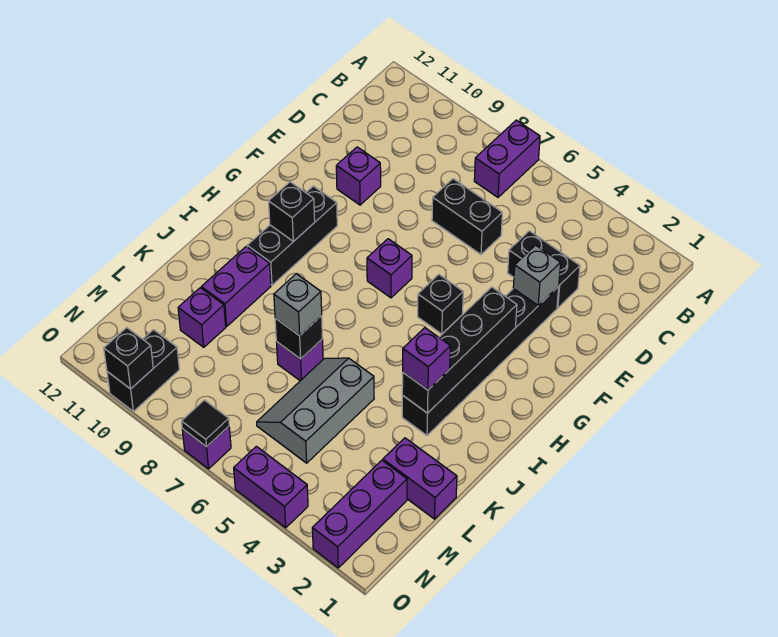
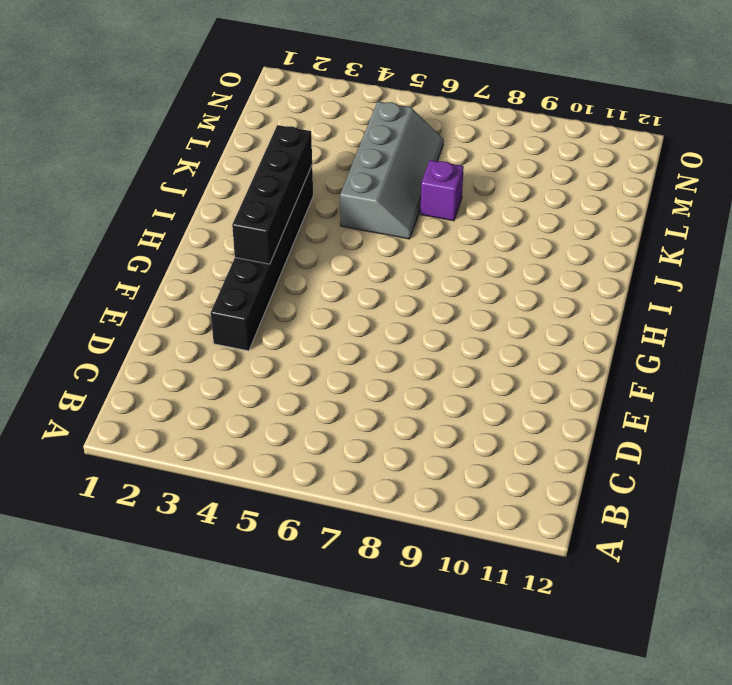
grey slope J5:M6 level 1 top 5 -> grey slope K5:M6 level 1 top 5
none -> purple brick A7:B7 level 1
none -> black brick D3:D4 level 1
none -> black brick D6:D7 level 1

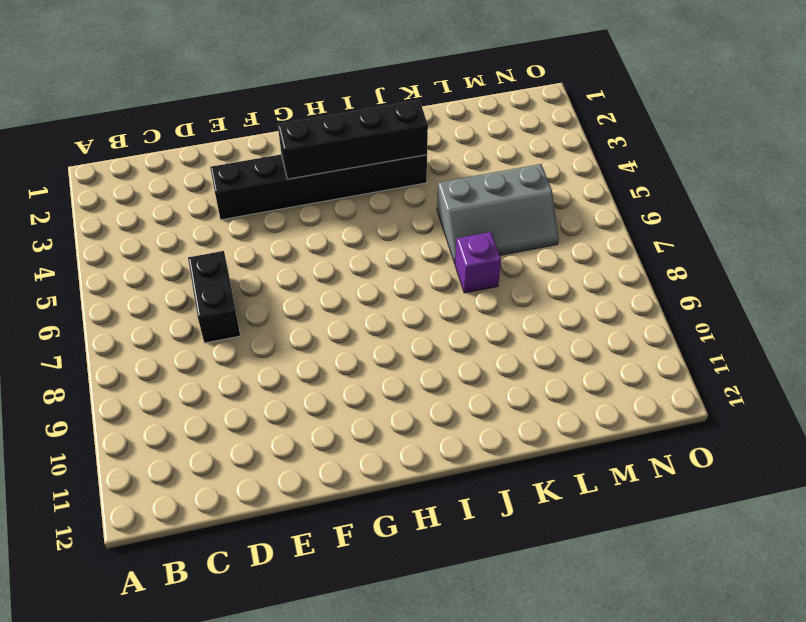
none -> purple brick A7:B7 level 1
none -> black brick D3:D4 level 1
none -> purple brick E10 level 1

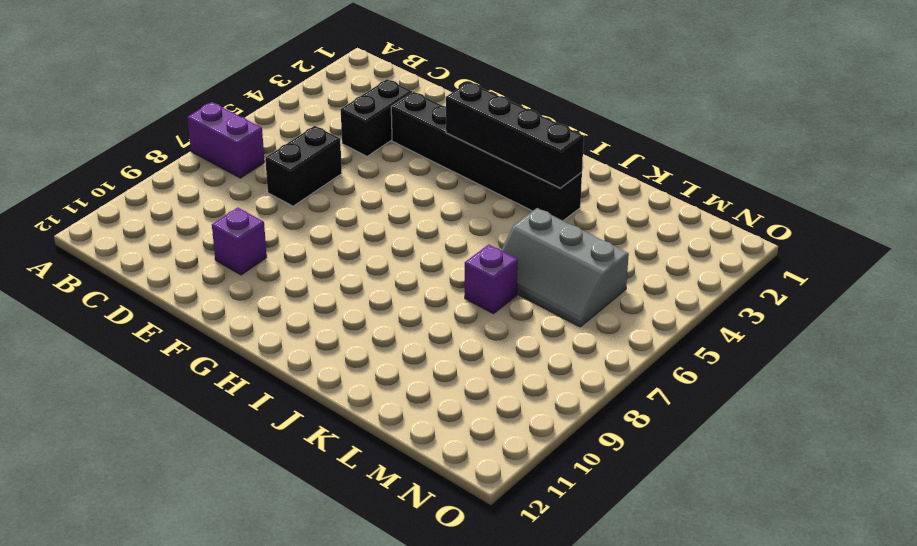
none -> black brick G5 level 1
none -> purple brick G7 level 1
none -> black brick G10:I10 level 1

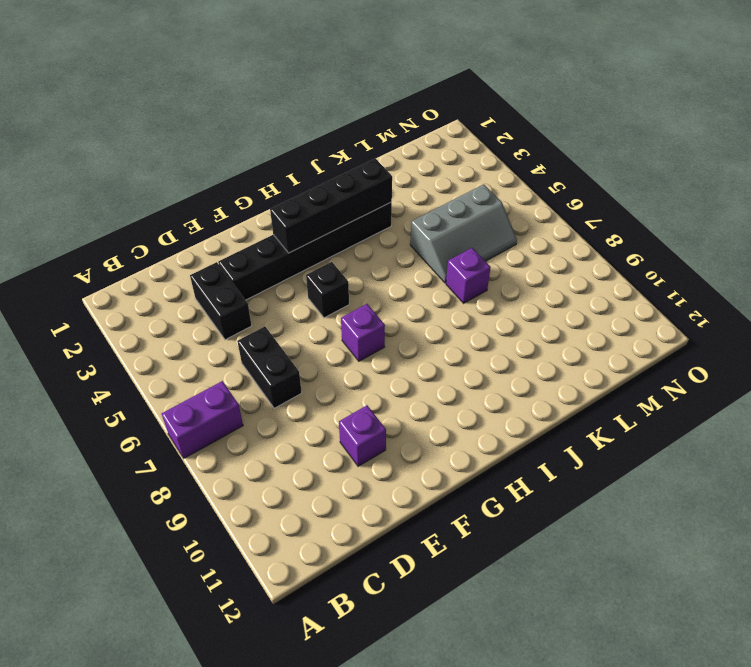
none -> black brick G10:I10 level 1
none -> purple brick J10:K10 level 1
none -> purple brick L1:L2 level 1

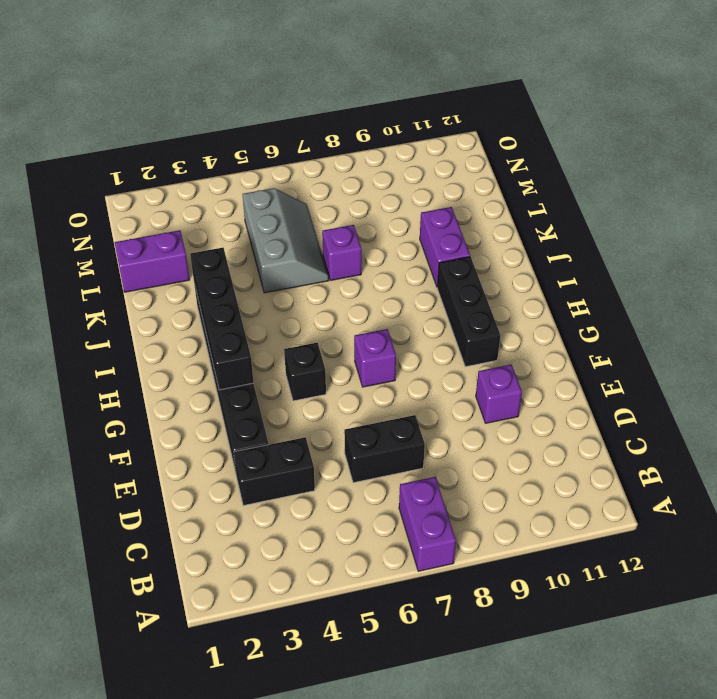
none -> purple brick L10 level 1
none -> purple brick M2:O2 level 1
none -> black brick N10:O10 level 1

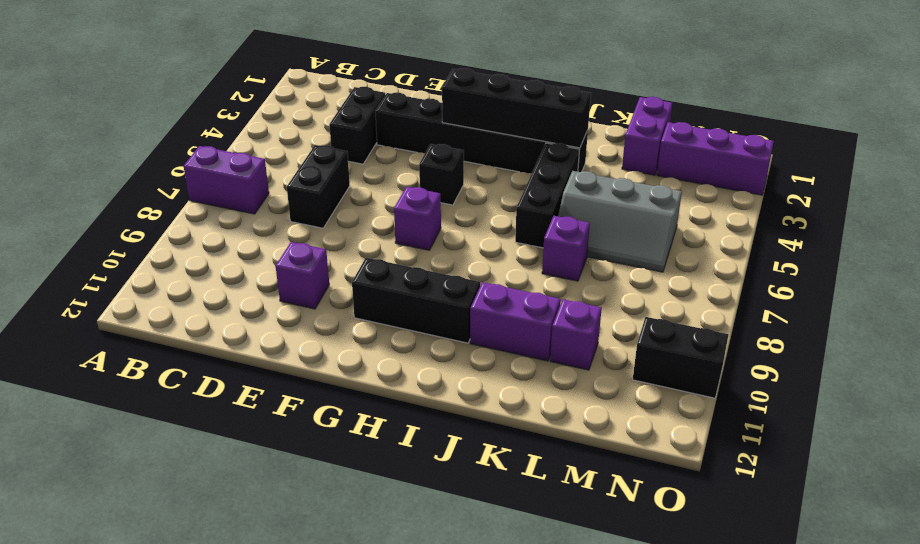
black brick J4:J6 level 1 -> none
none -> purple brick O4:O5 level 1
none -> purple brick O7 level 1
none -> grey brick E3 level 2

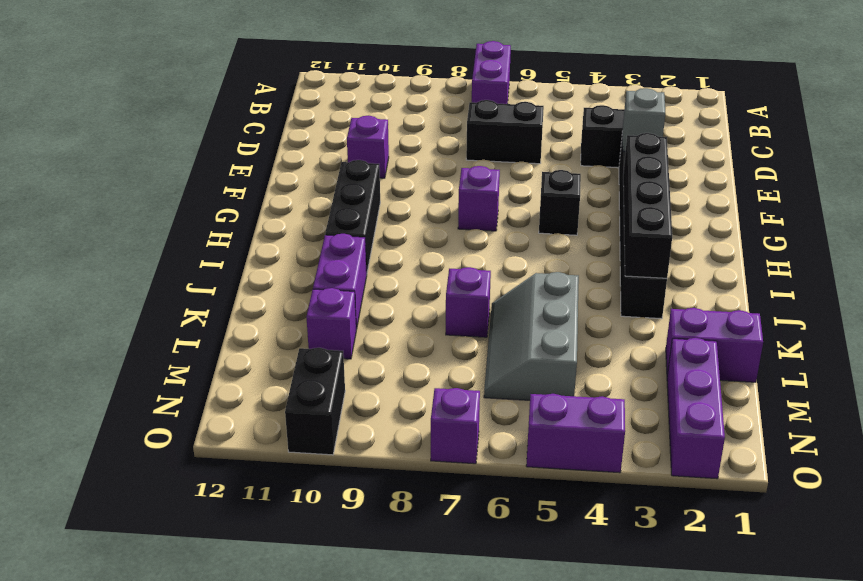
none -> black brick H10 level 2
none -> black brick K7 level 2
none -> black tile O7 level 2

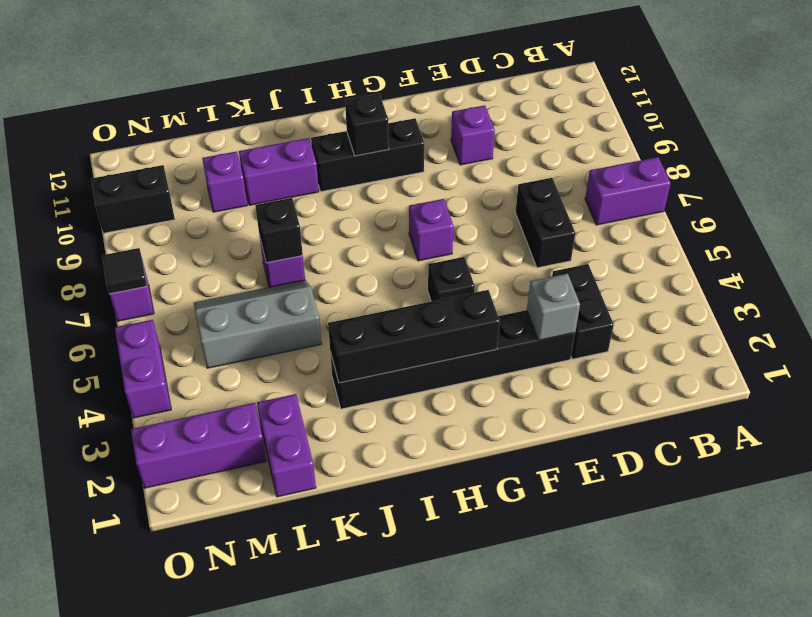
none -> black brick O10 level 2
none -> purple brick J3 level 3
none -> grey brick K7 level 3

